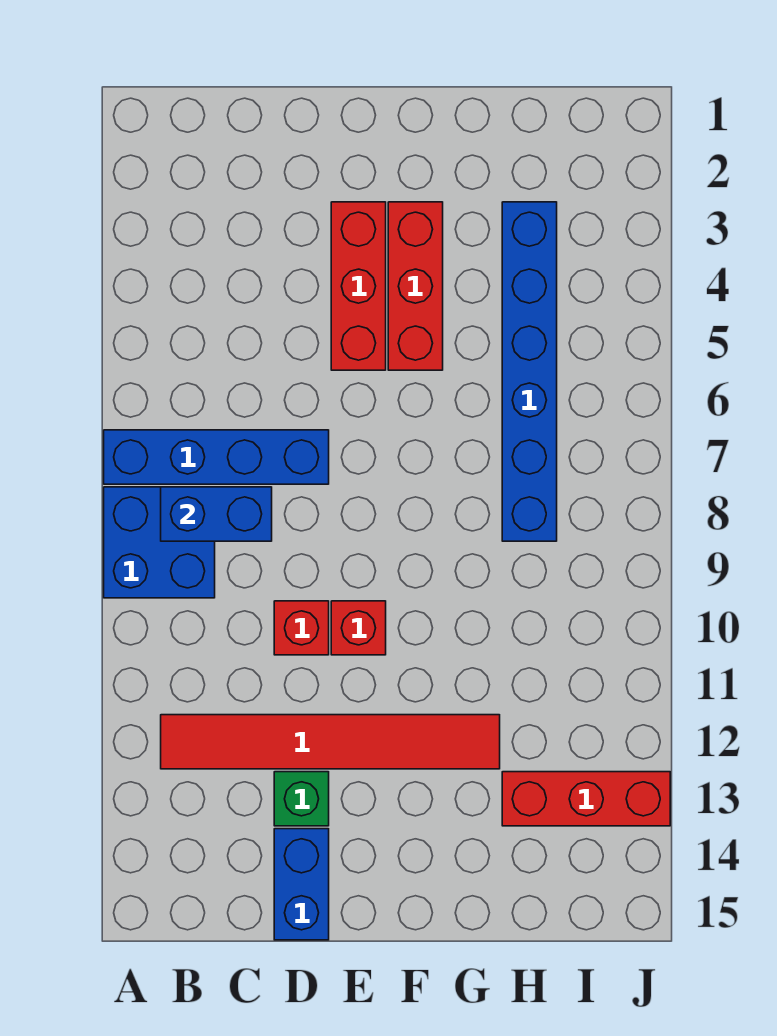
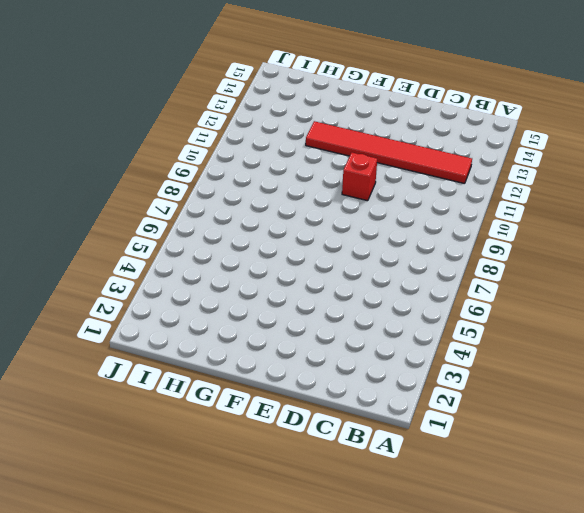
none -> blue brick A7:D7 level 1
none -> blue brick A8:B9 level 1
none -> red brick D10 level 1

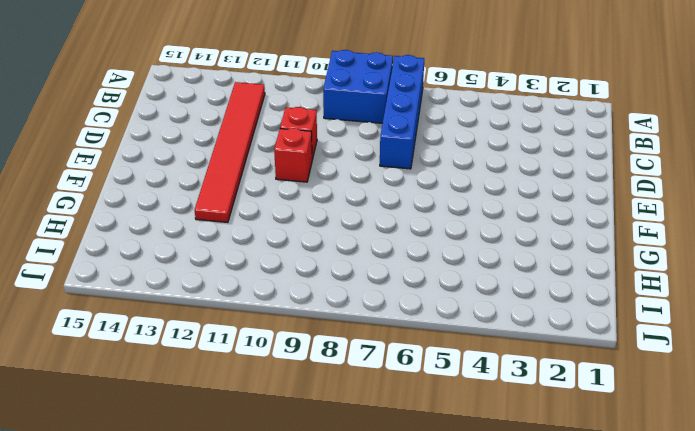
none -> green brick D13 level 1
none -> blue brick D14:D15 level 1
none -> red brick E3:E5 level 1

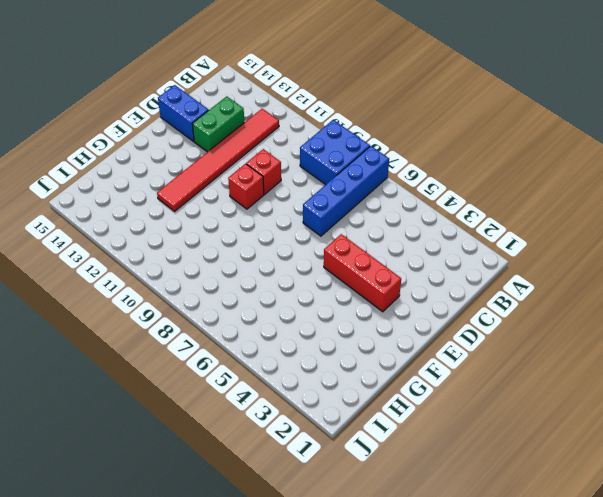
green brick C13:D13 level 1 -> green brick D13 level 1
none -> red brick F3:F5 level 1
none -> blue brick H3:H8 level 1
none -> red brick H13:J13 level 1

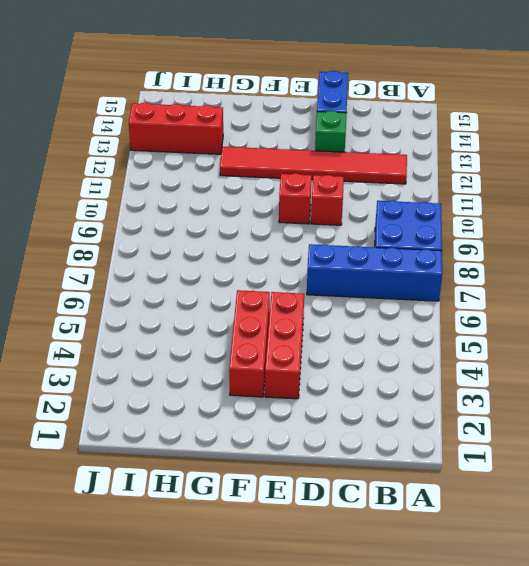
none -> blue brick H3:H8 level 1
none -> blue brick B8:C8 level 2

